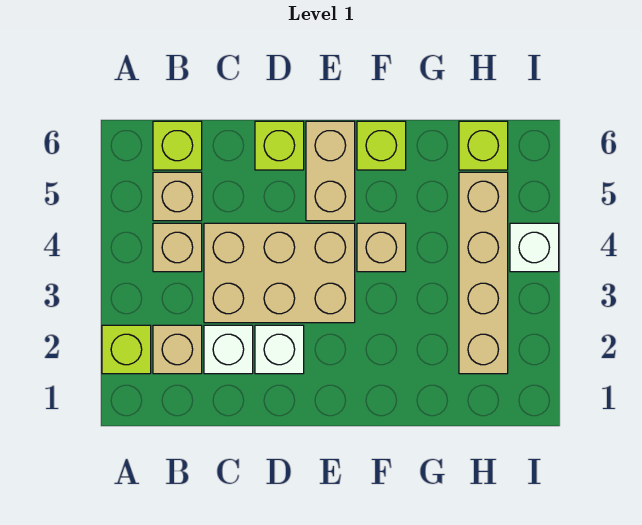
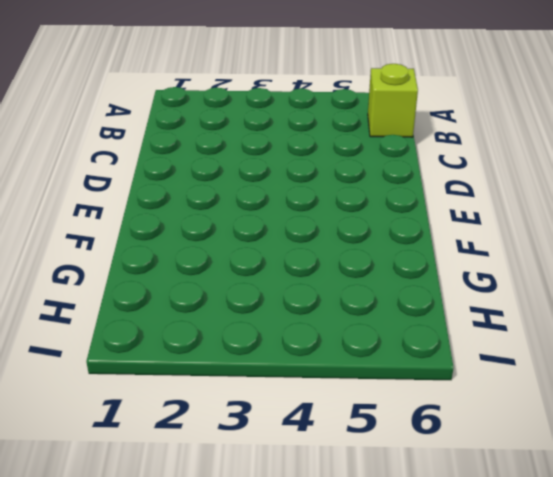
none -> lime brick A2 level 1
none -> tan brick B2 level 1
none -> tan brick B4 level 1

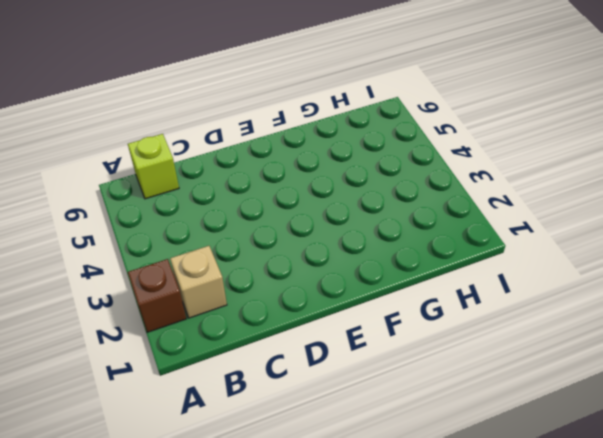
brown brick A2 level 1 -> lime brick A2 level 1
none -> tan brick B4 level 1
none -> tan brick B5 level 1
none -> white brick C2 level 1

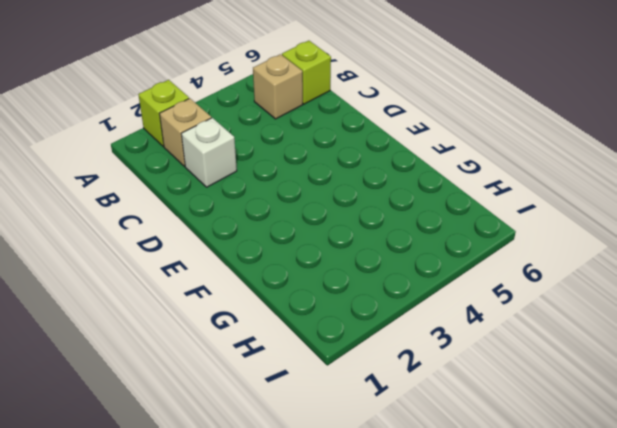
none -> tan brick B4 level 1
none -> tan brick C3:E4 level 1
none -> white brick D2 level 1

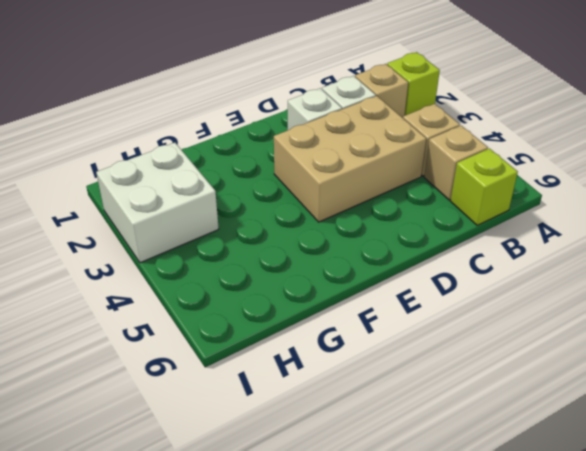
white brick H2:I3 level 1 -> tan brick H2:H5 level 1
none -> lime brick D6 level 1
none -> tan brick E5:E6 level 1
none -> tan brick F4 level 1

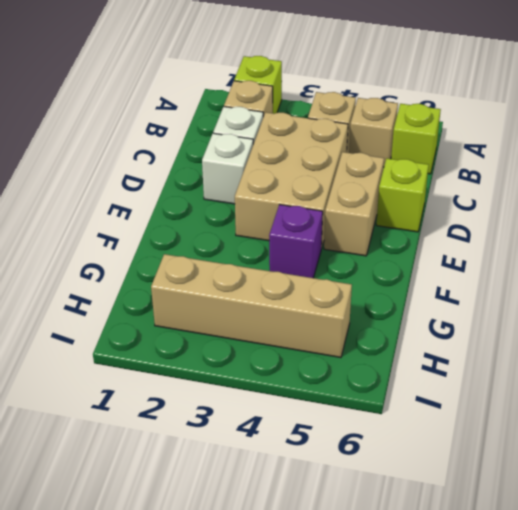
tan brick D5:E5 level 1 -> tan brick E5:E6 level 1
purple brick F4 level 1 -> tan brick F4 level 1
none -> lime brick F6 level 1
none -> lime brick H6 level 1
none -> white brick I4 level 1

